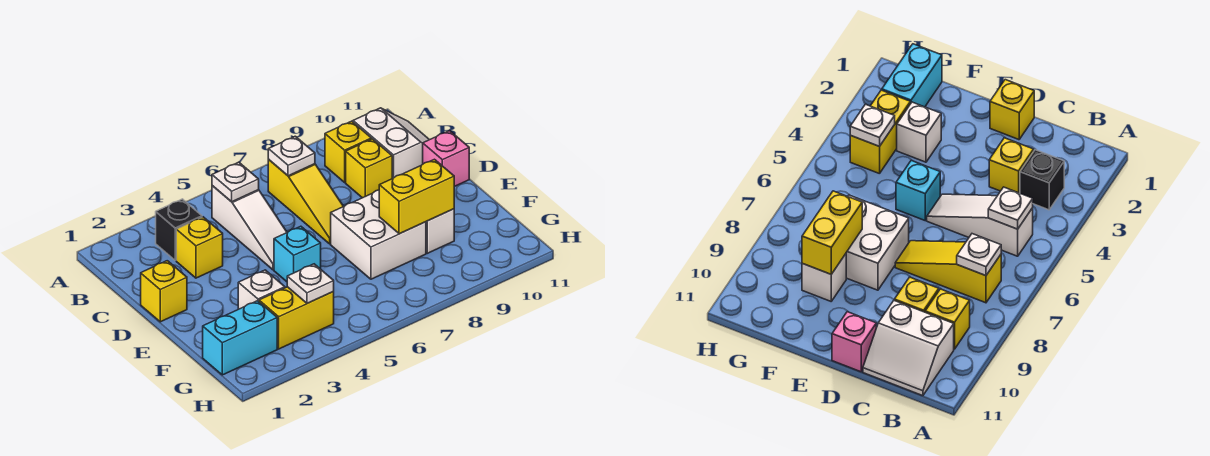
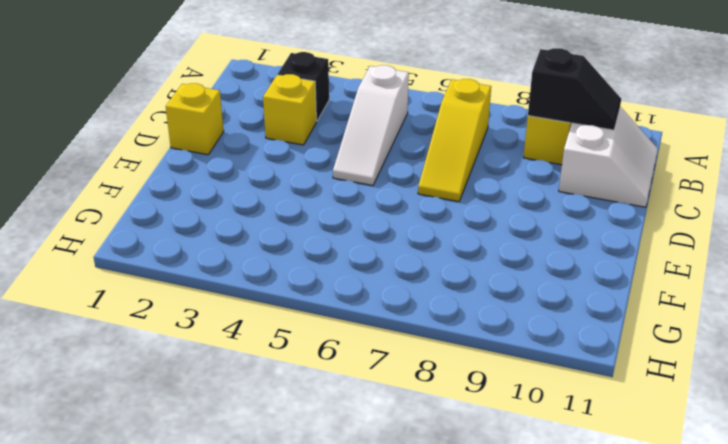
black slope B9:B10 level 2 top 9 -> none
none -> yellow brick C9 level 1
none -> pink brick D11 level 1
none -> cyan brick E5 level 1

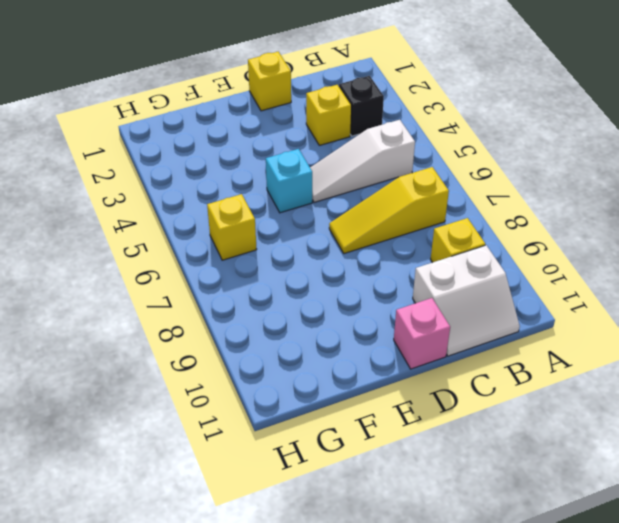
yellow brick G6 level 1 -> yellow brick C9 level 1
none -> white brick E7:F8 level 1
none -> white brick F3 level 1
none -> white brick F9 level 1

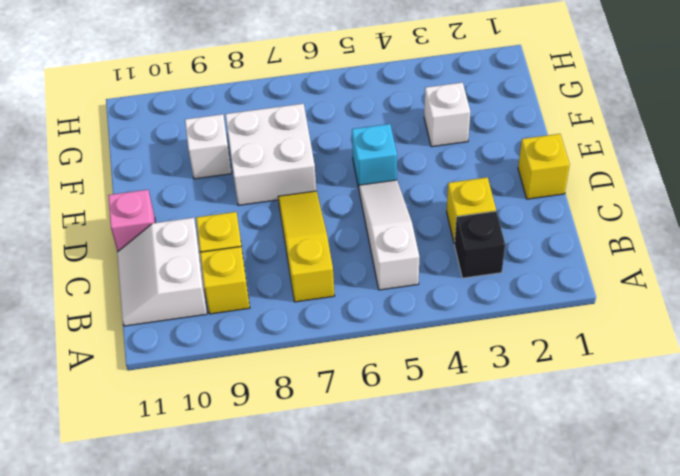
none -> cyan brick G1:G2 level 1
none -> yellow brick G3:G4 level 1
none -> white plate B5 level 2

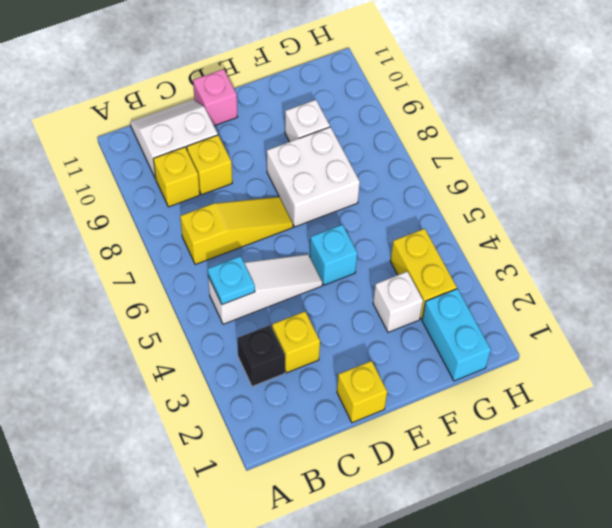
cyan plate B5 level 2 -> white plate B5 level 2
none -> white plate B7 level 2
none -> yellow brick F8:F9 level 2
none -> white plate G4 level 2

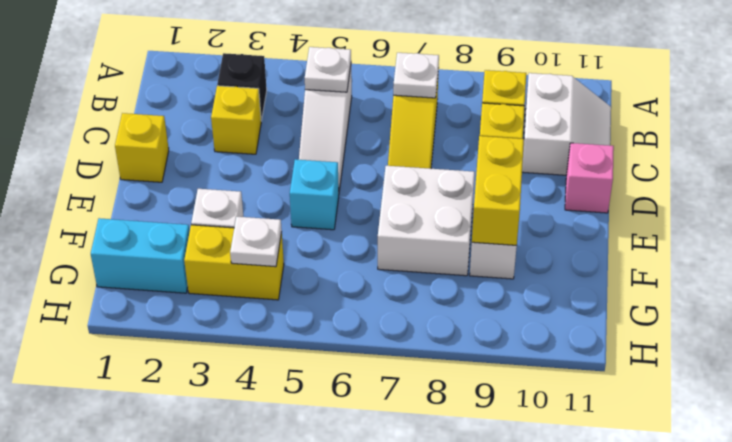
yellow brick E9:F9 level 2 -> yellow brick F8:F9 level 2

